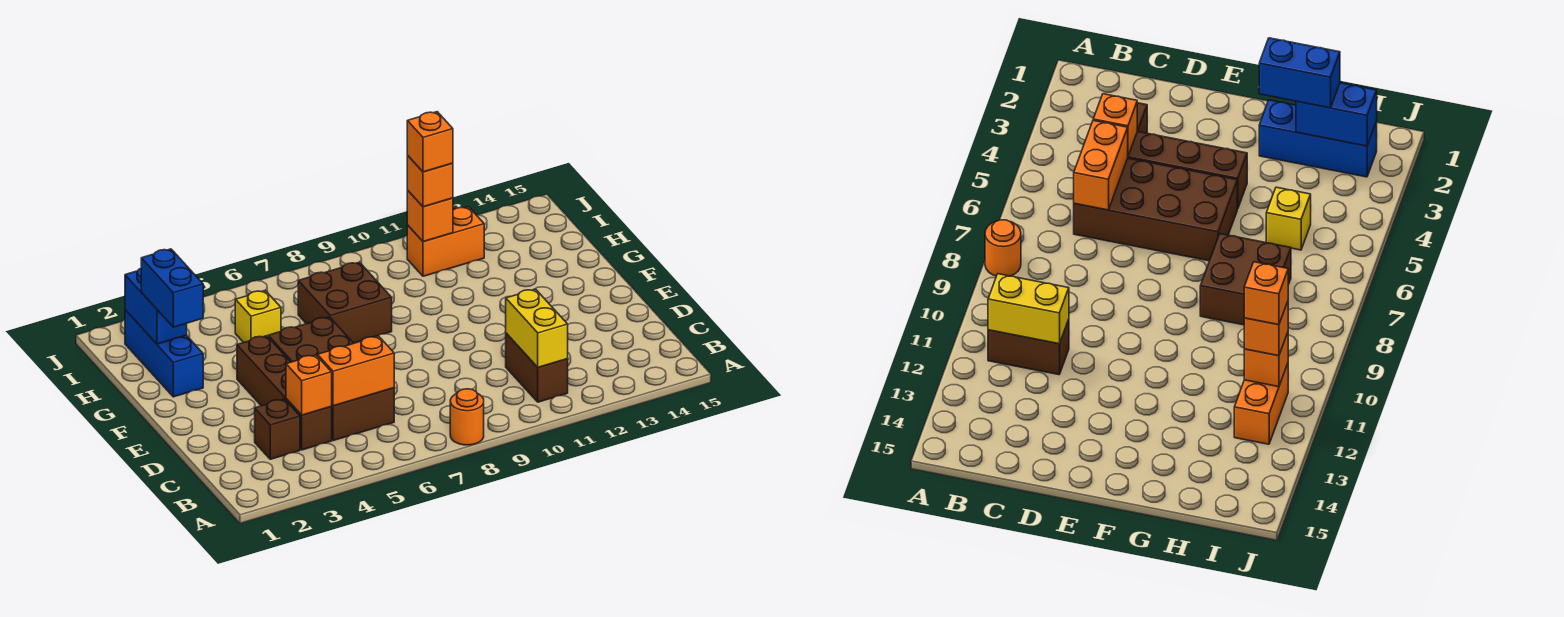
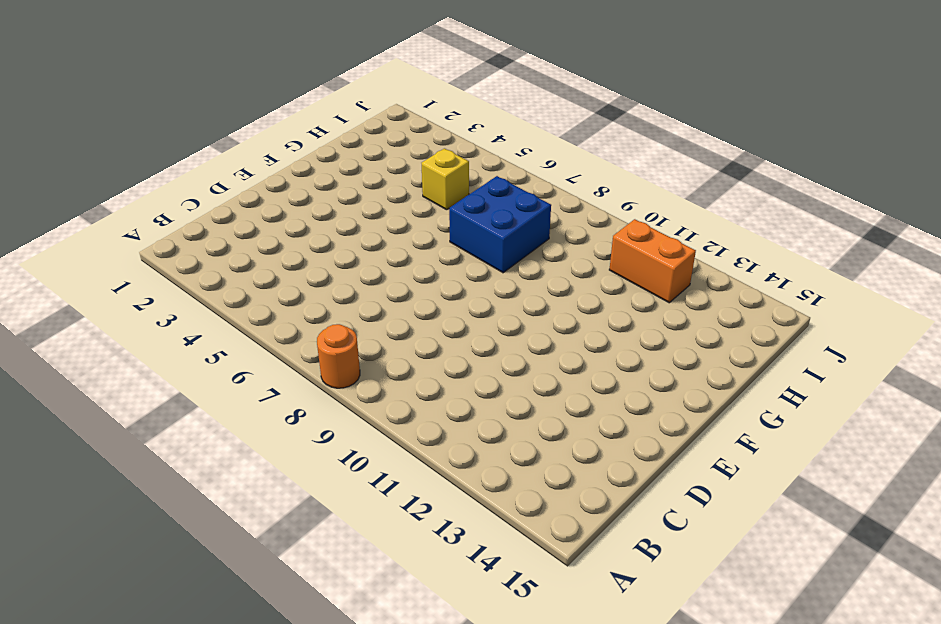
blue brick G7:H8 level 1 -> brown brick G7:H8 level 1
none -> brown brick B11:C11 level 1
none -> brown brick C3 level 1
none -> brown brick C4:F4 level 1

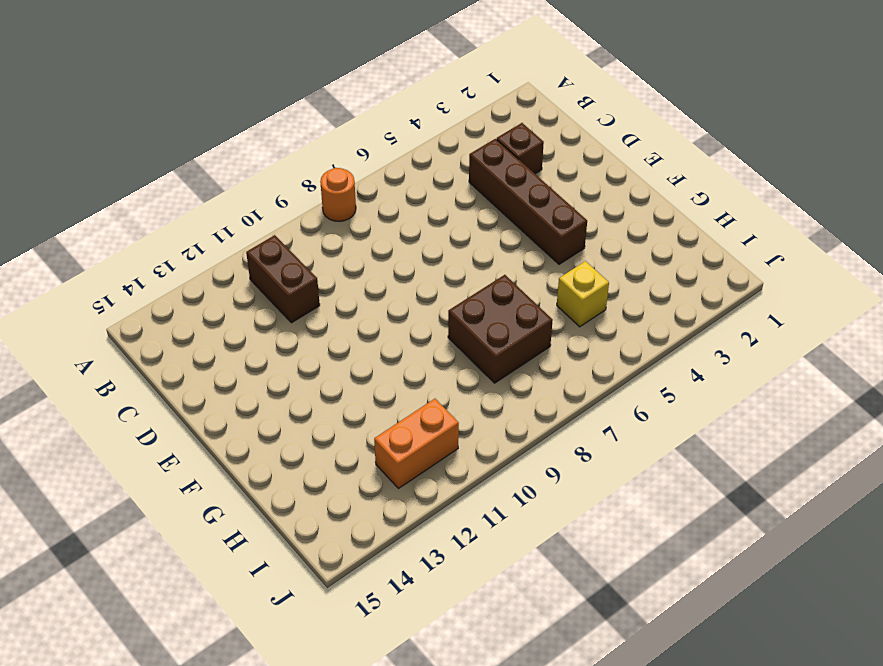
none -> brown brick C5:F6 level 1
none -> blue brick G2:I2 level 1
none -> yellow brick B11:C11 level 2

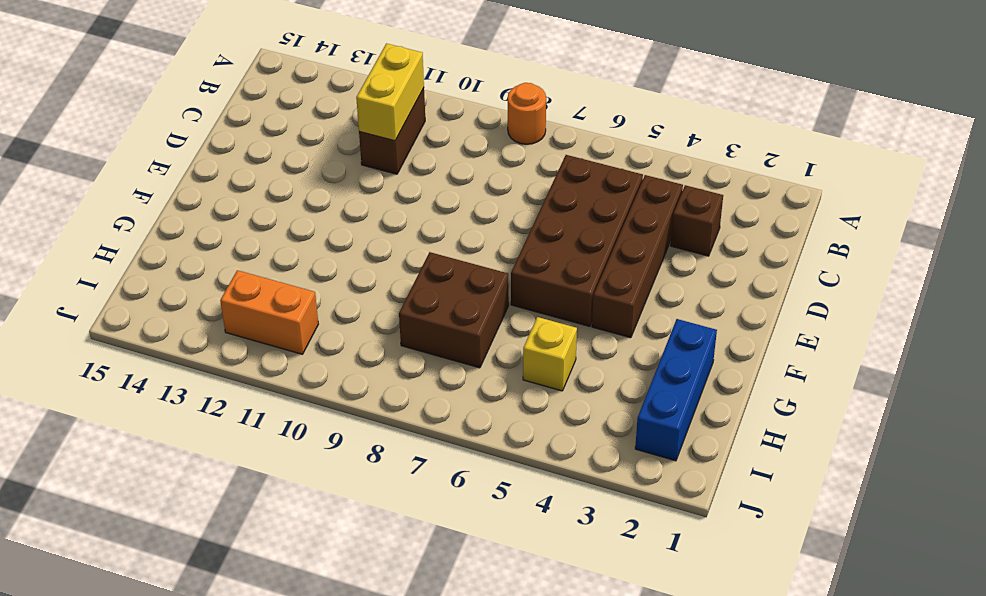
none -> orange brick C4 level 2
none -> orange brick C5:C6 level 2
none -> blue brick H2:I2 level 2

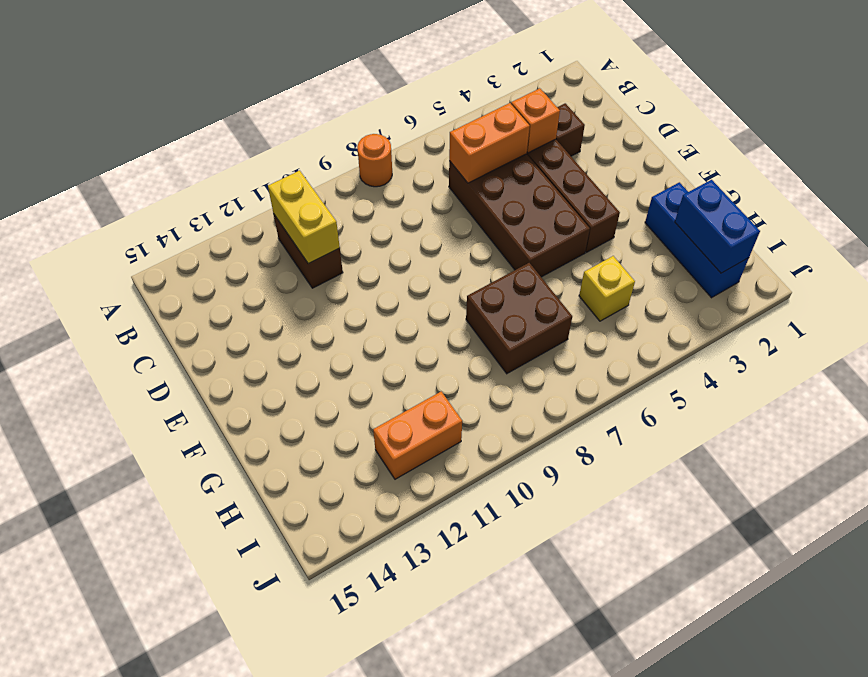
none -> orange brick I11 level 2
none -> blue brick G2:H2 level 3
none -> orange brick I11 level 3

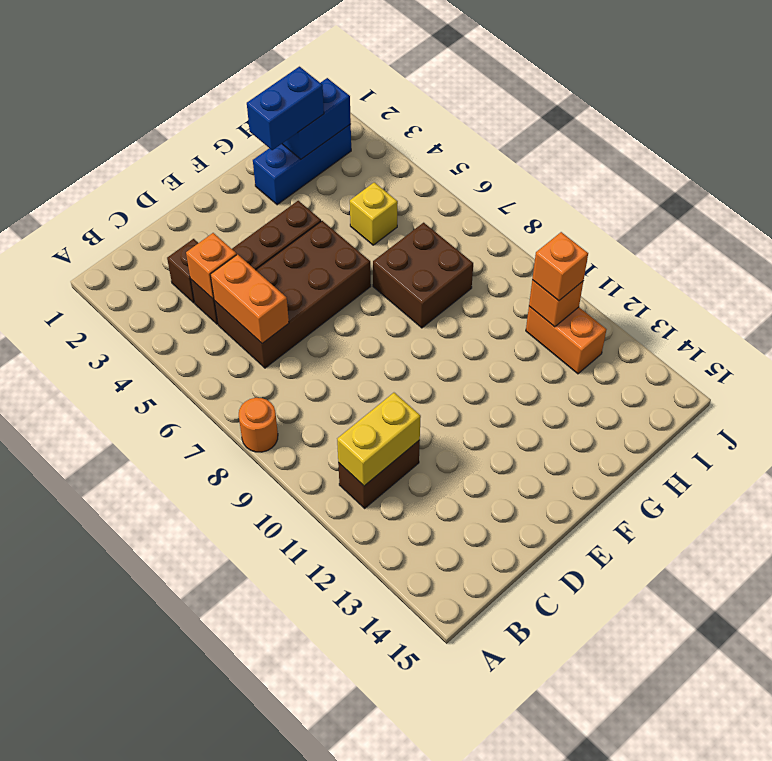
none -> orange brick I11 level 4

